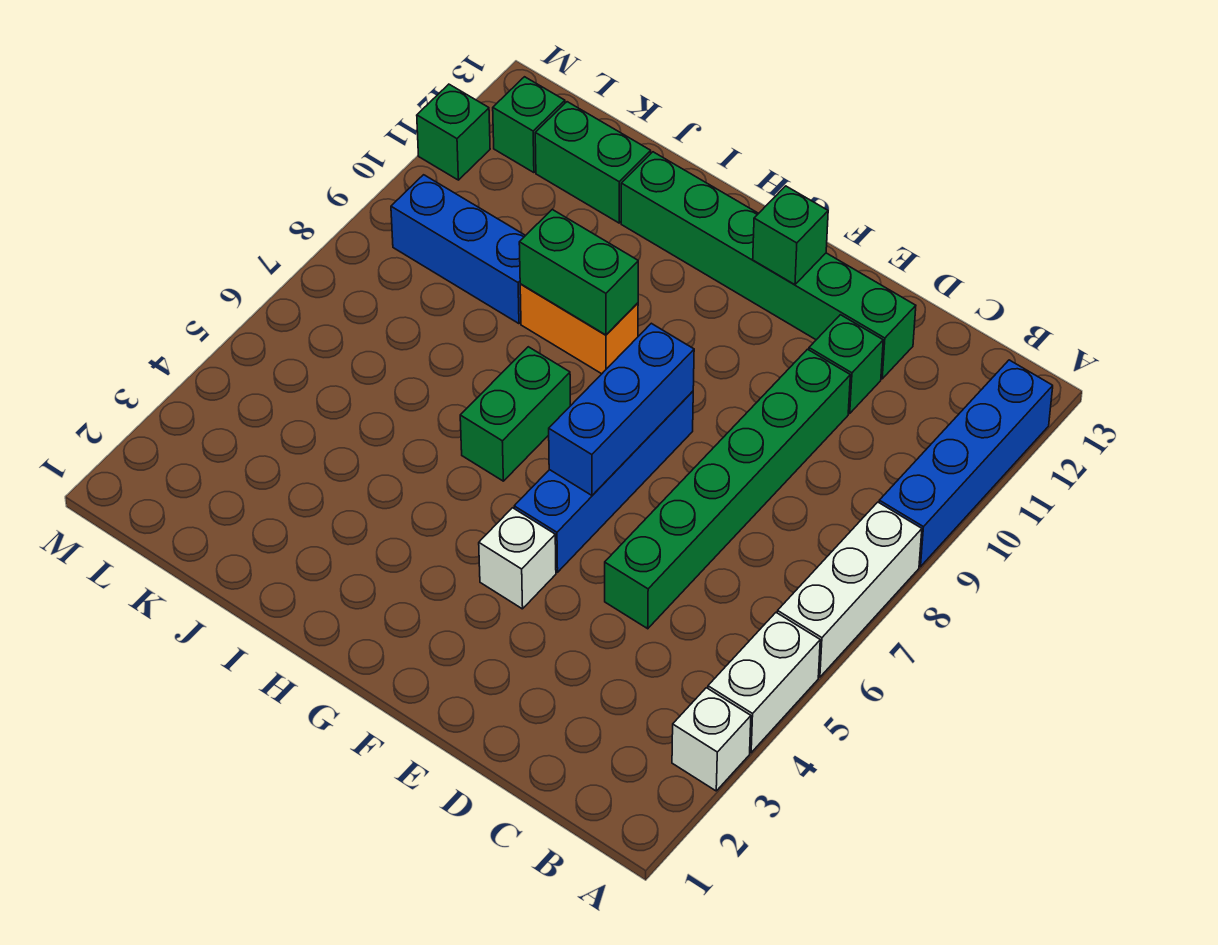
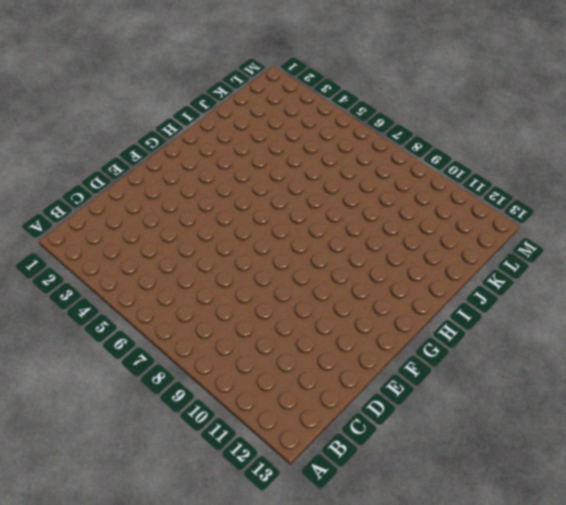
none -> white brick A3 level 1
none -> white brick A4:A5 level 1
none -> white brick A6:A8 level 1

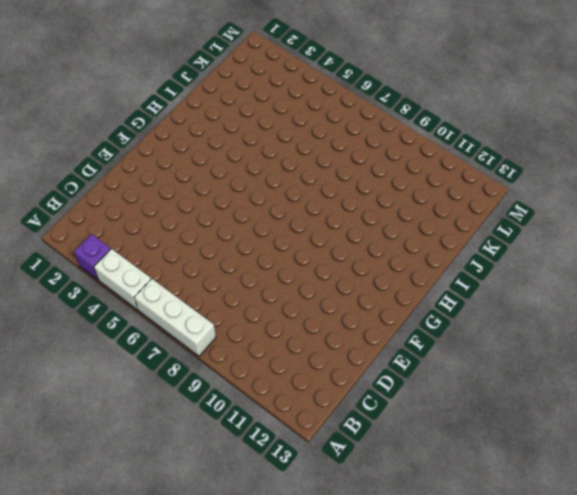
purple brick A3 level 1 -> white brick A3 level 1
none -> blue brick A9:A12 level 1
none -> green brick D5:D10 level 1
none -> green brick D11 level 1

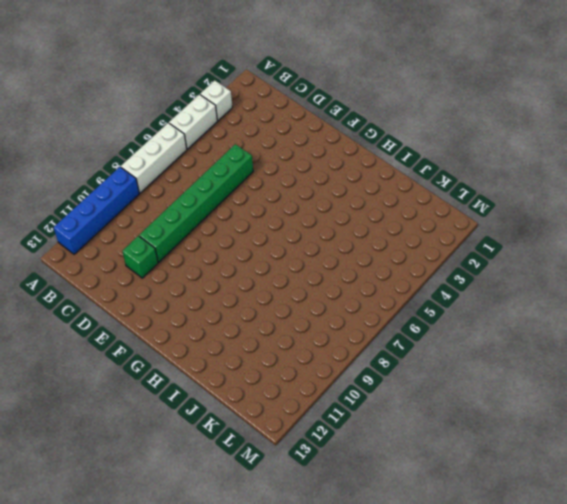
none -> green brick D12:I12 level 1
none -> white brick F4 level 1
none -> blue brick F5:F8 level 1

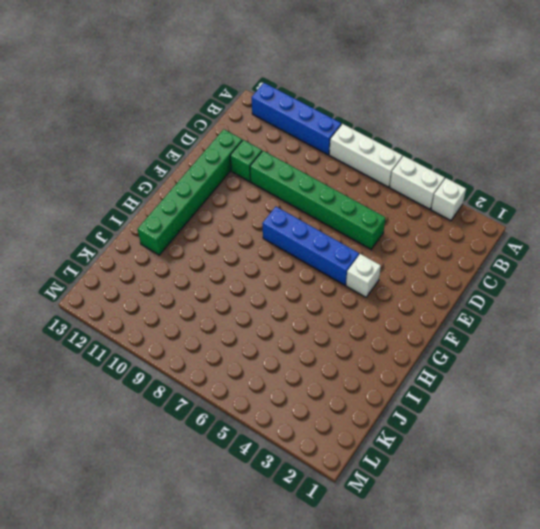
none -> green brick H6:H7 level 1
none -> orange brick H9:I9 level 1
none -> blue brick J9:L9 level 1

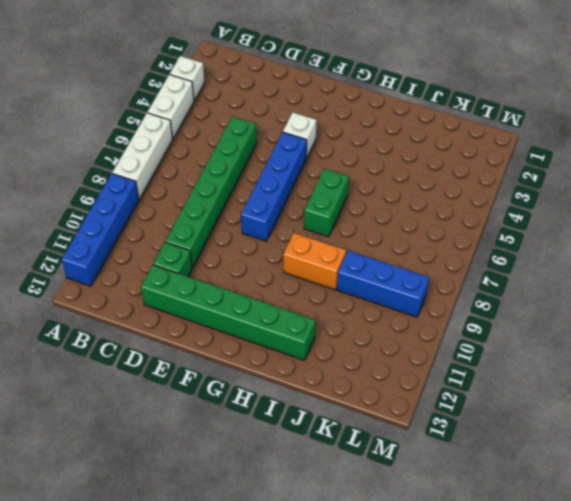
none -> green brick J12:K12 level 1
none -> green brick L12 level 1
none -> green brick M11 level 1

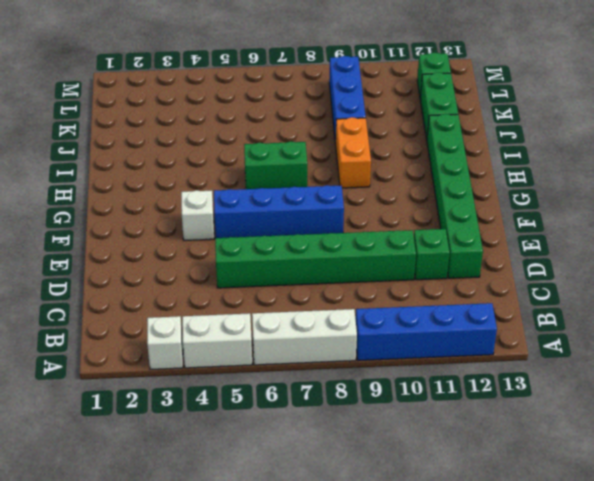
none -> green brick M11 level 1
none -> blue brick F6:F8 level 2
none -> green brick F12 level 2

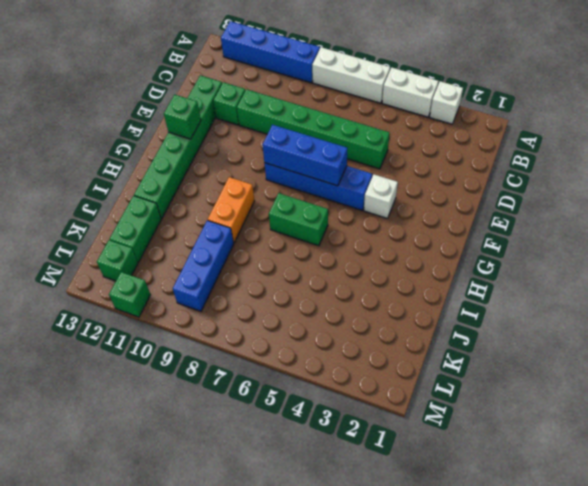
none -> green brick H9:I9 level 2

